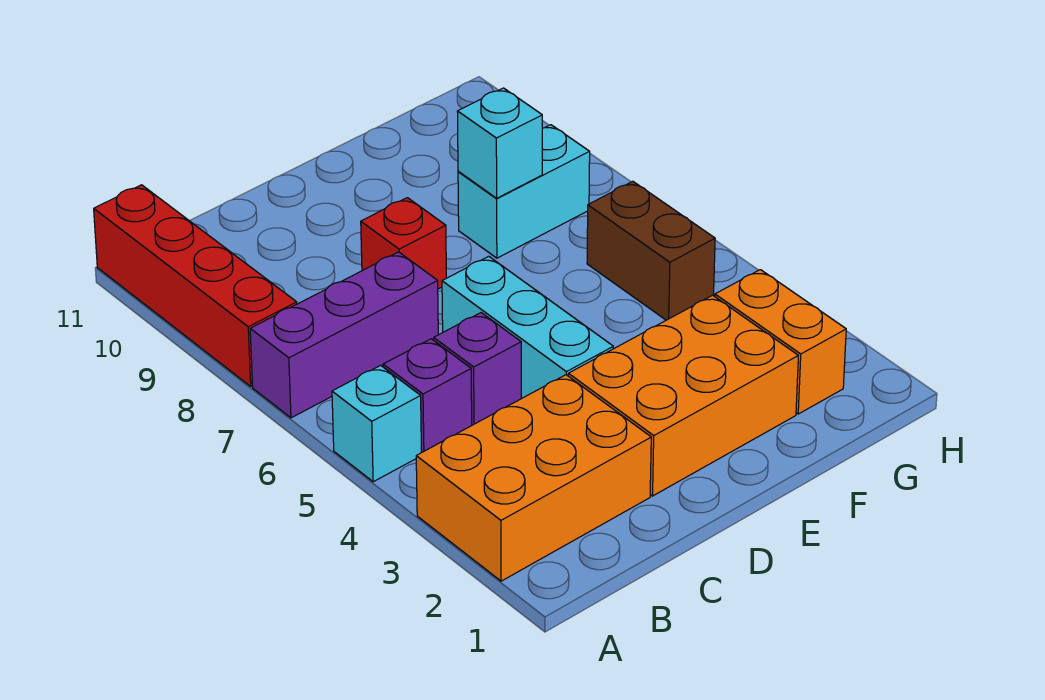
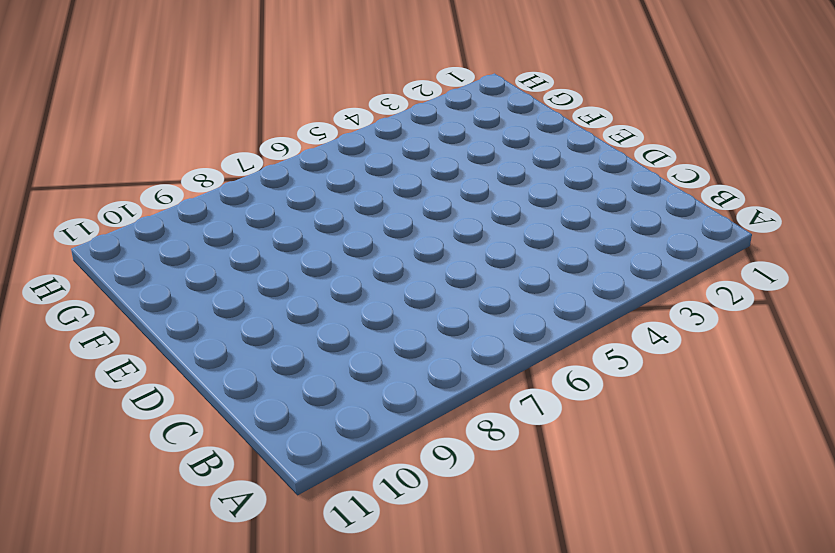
none -> orange brick A2:C3 level 1
none -> cyan brick A5 level 1
none -> purple brick A7:C7 level 1

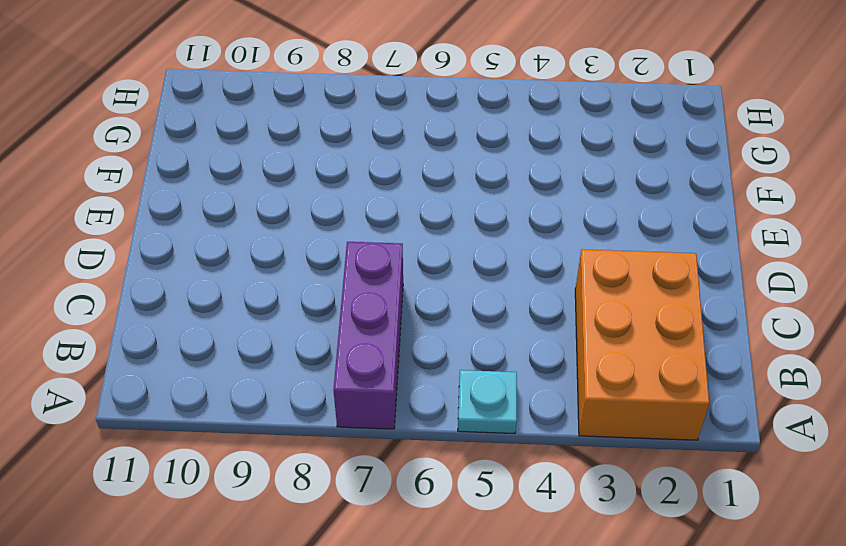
cyan plate A5 level 1 -> cyan brick A5 level 1
none -> red brick A8:A11 level 1
none -> purple brick B5 level 1
none -> purple brick C5 level 1

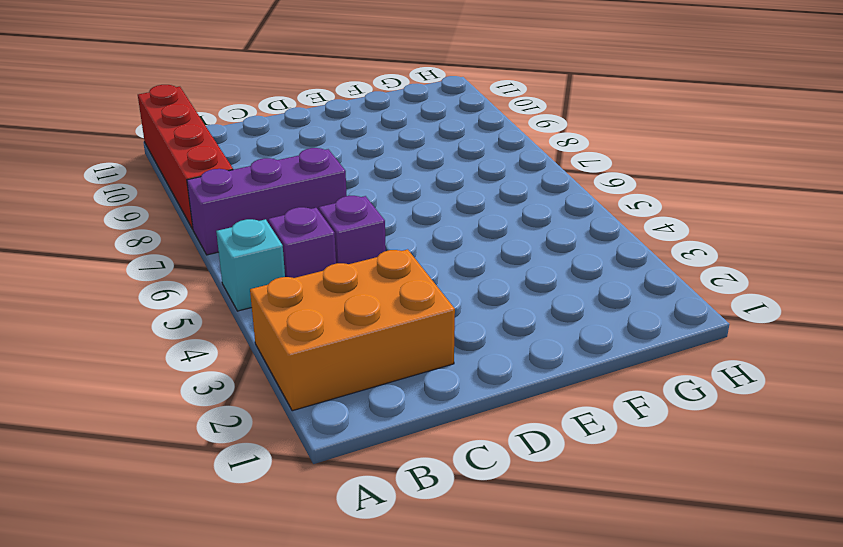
none -> orange brick D2:F3 level 1
none -> cyan brick D4:D6 level 1
none -> red brick D8 level 1

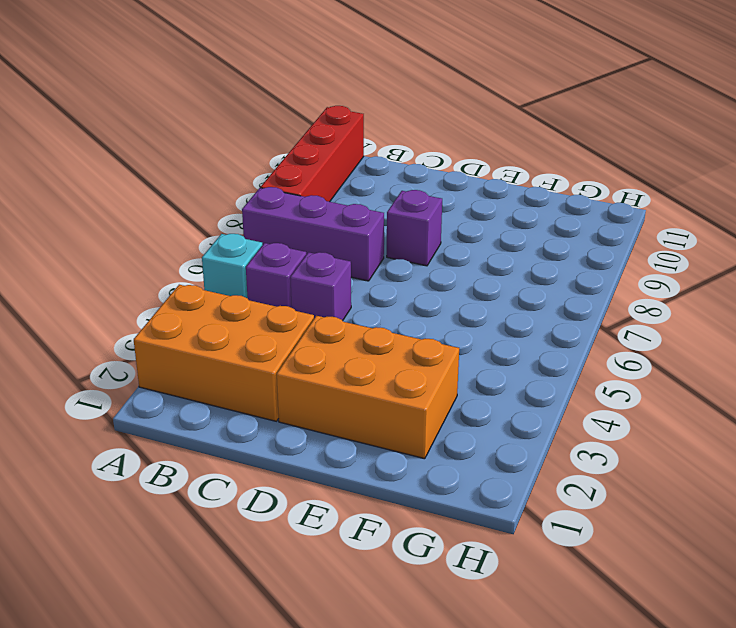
purple brick D8 level 1 -> red brick D8 level 1
none -> cyan brick D4:D6 level 1
none -> cyan brick F8:G8 level 1
none -> orange brick G2:G3 level 1

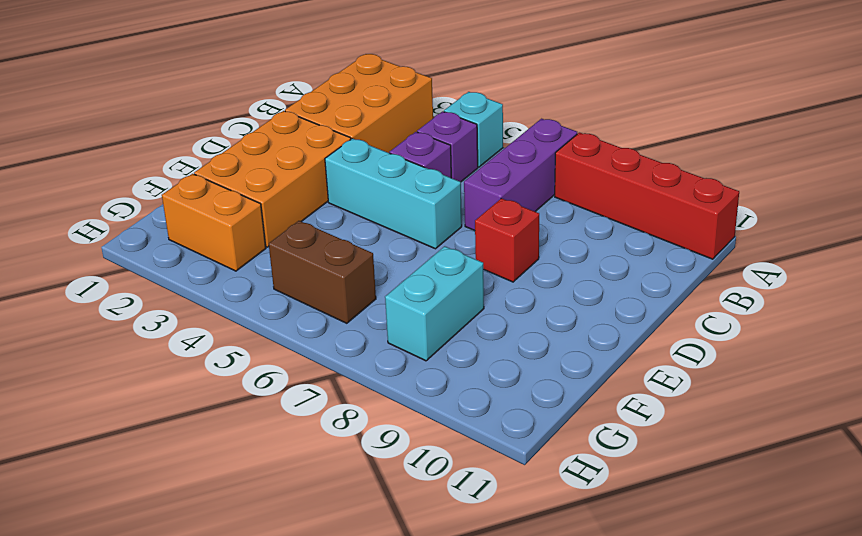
none -> cyan brick F8 level 2

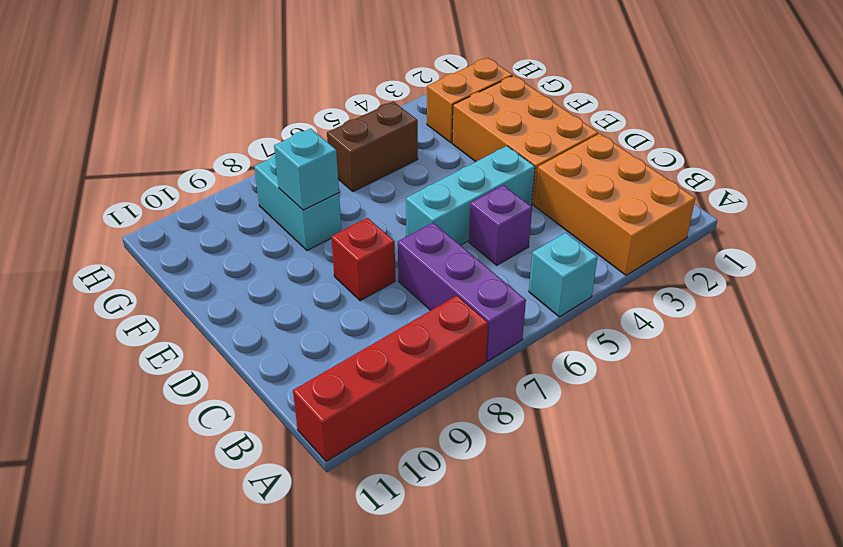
none -> purple brick B5 level 1

